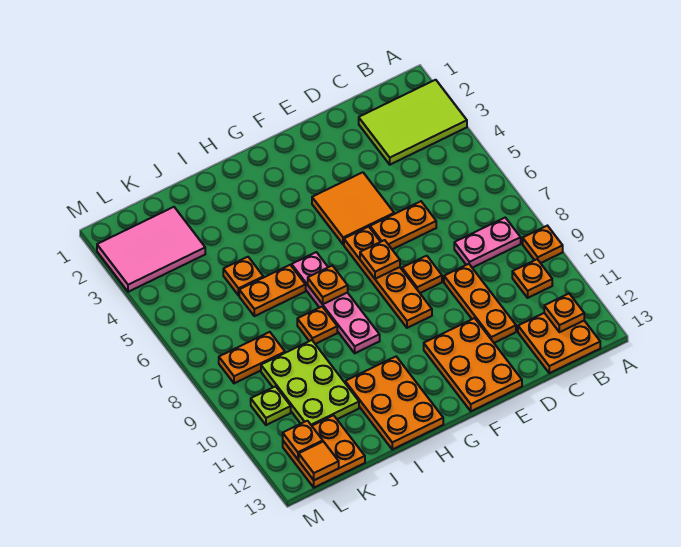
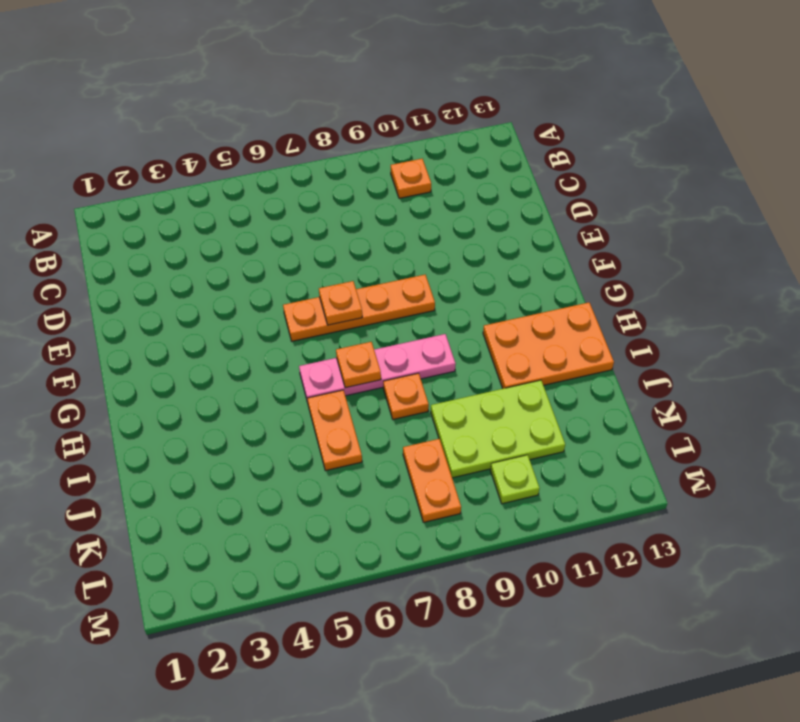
none -> lime tile A2:C3 level 1
none -> orange plate A9 level 1
none -> pink plate B8:C8 level 1

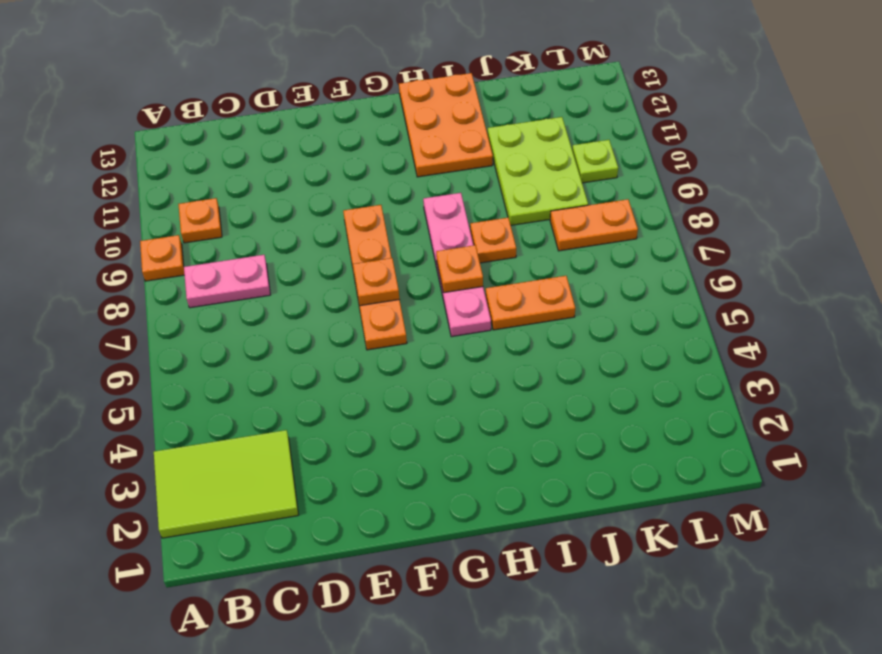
none -> orange plate B12:C13 level 1
none -> orange plate D6:E6 level 1
none -> orange plate D9:D11 level 1

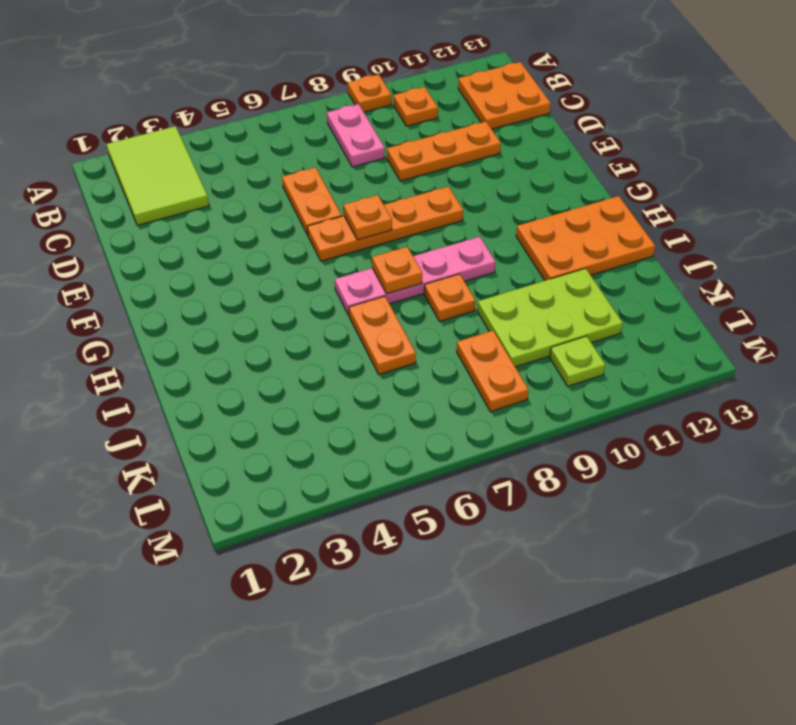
none -> orange tile E4:F5 level 1
none -> orange plate E8 level 1
none -> orange plate E11:F13 level 1

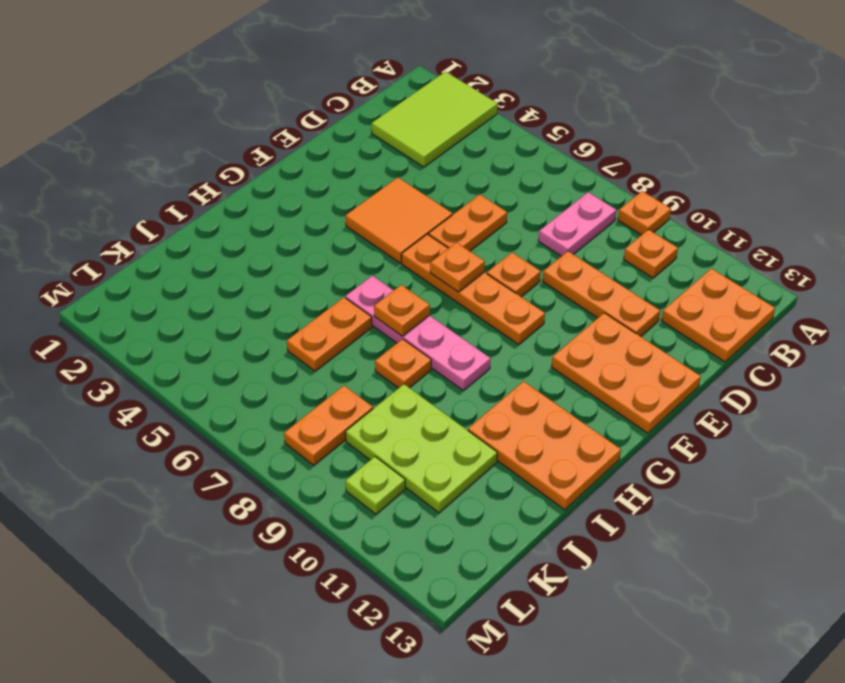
none -> orange plate J5 level 1
none -> pink tile K2:M3 level 1
none -> orange plate K12:L13 level 1

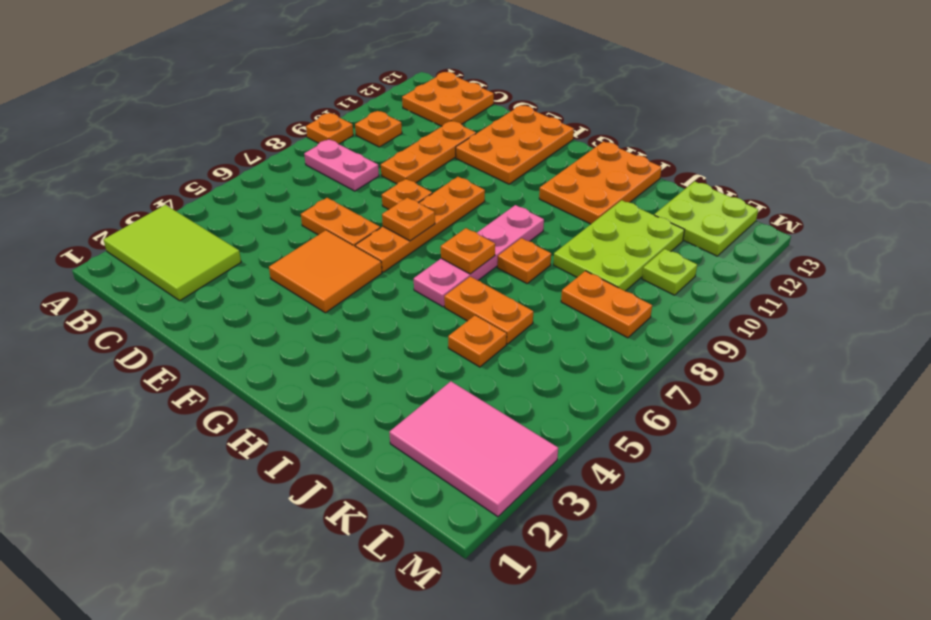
lime plate K12:L13 level 1 -> orange plate K12:L13 level 1
none -> orange plate B12 level 2
none -> orange plate L12 level 2
none -> orange tile L13 level 2

